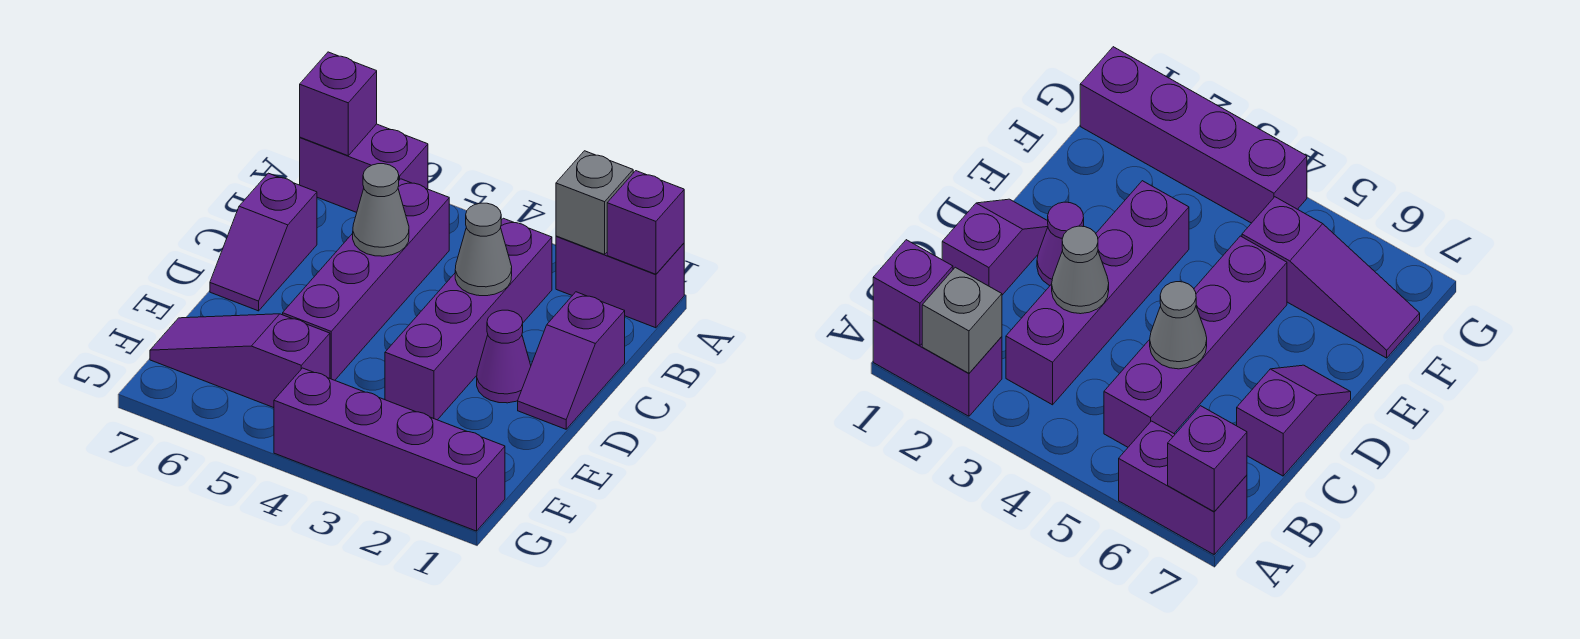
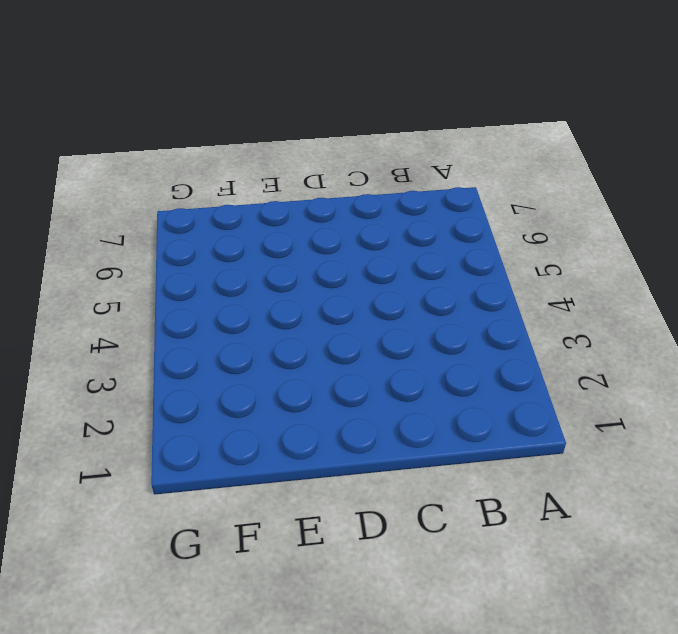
none -> purple brick A1:A2 level 1
none -> purple brick A6:A7 level 1
none -> purple brick B3:E3 level 1

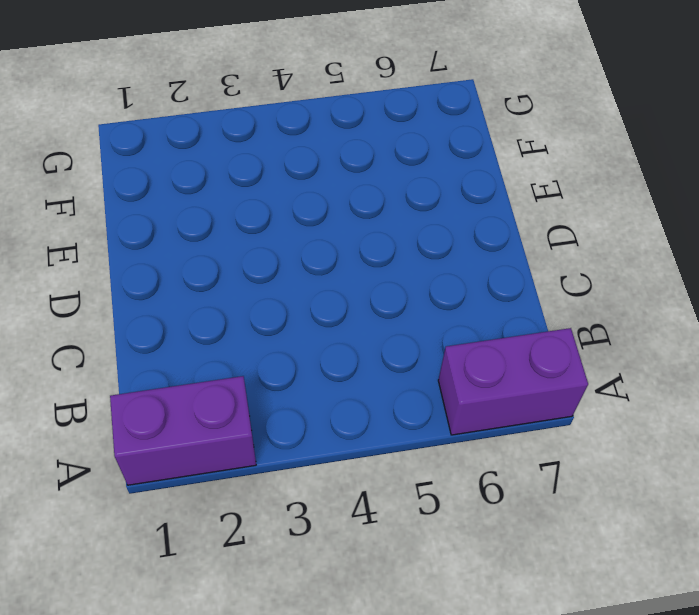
none -> purple brick B3:E3 level 1
none -> purple brick B5:E5 level 1
none -> purple slope C1:D1 level 1 top C

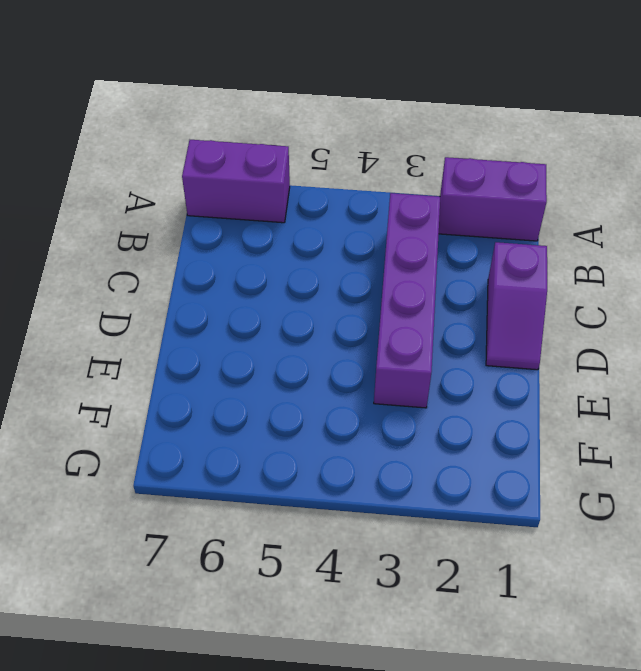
none -> purple brick B5:E5 level 1
none -> purple slope C7:D7 level 1 top C
none -> purple cone D2 level 1

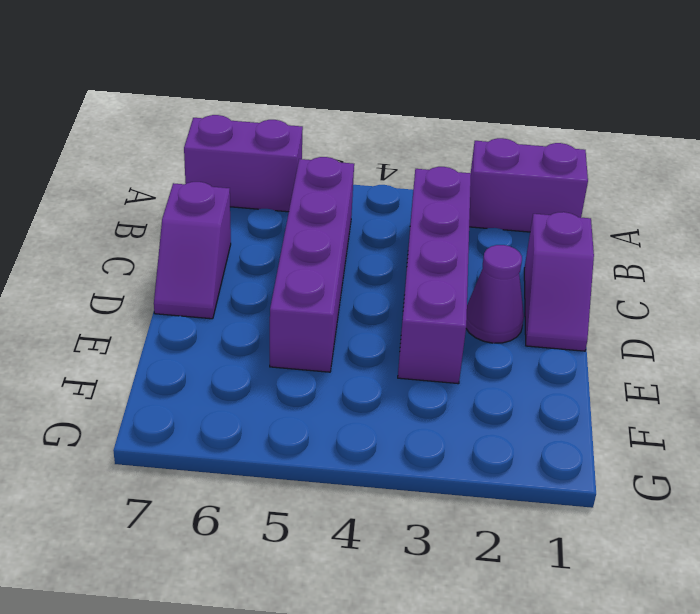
none -> purple slope F5:F7 level 1 top 5
none -> purple brick G1:G4 level 1
none -> purple brick A1 level 2

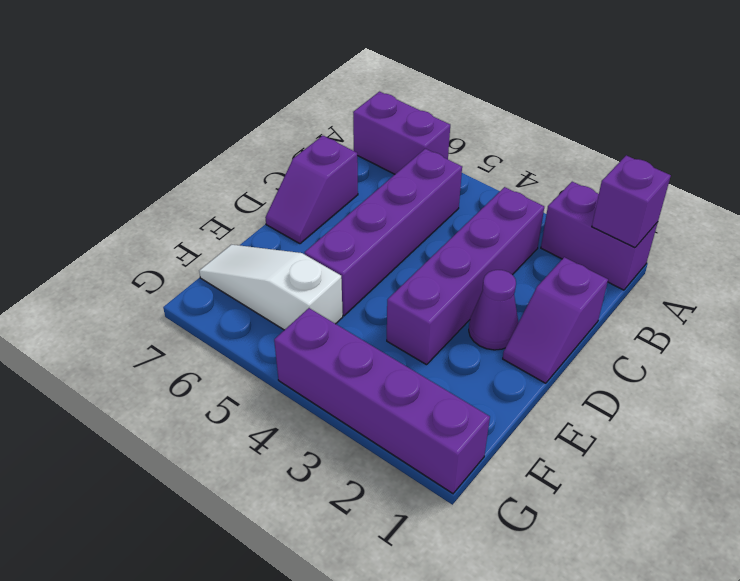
white slope F5:F7 level 1 top 5 -> purple slope F5:F7 level 1 top 5
none -> grey brick A2 level 2
none -> purple brick A7 level 2
none -> grey cone C3 level 2

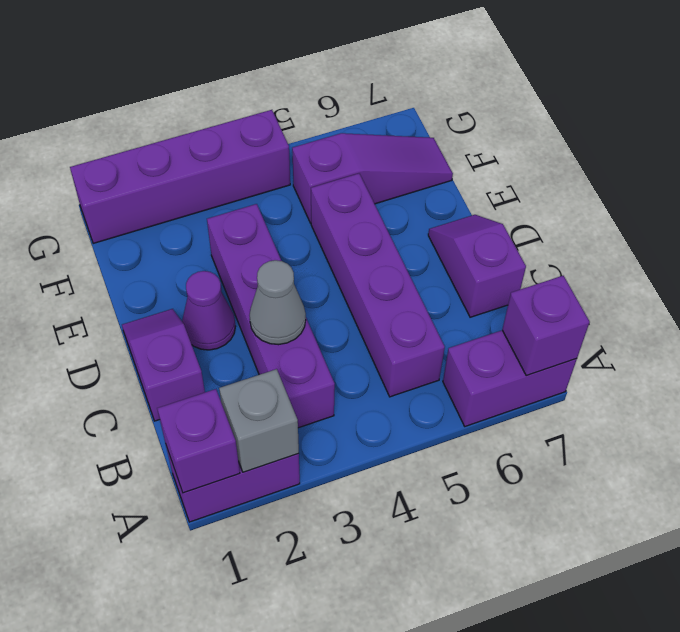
none -> grey cone C5 level 2

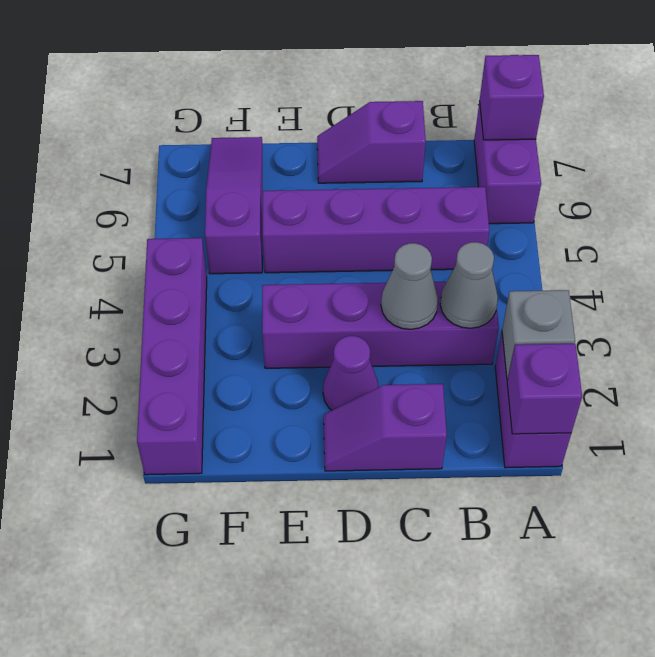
grey cone B3 level 2 -> grey cone C5 level 2

